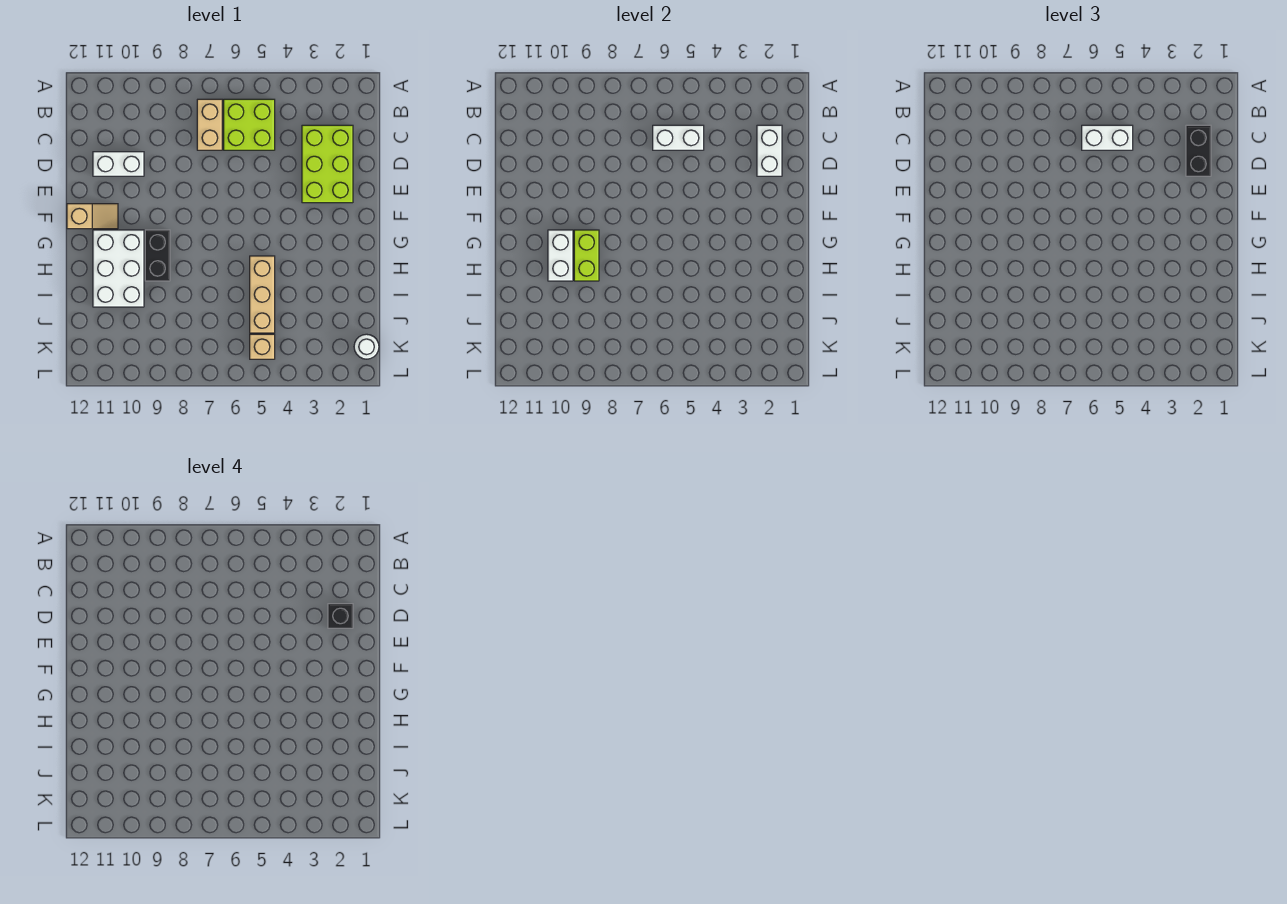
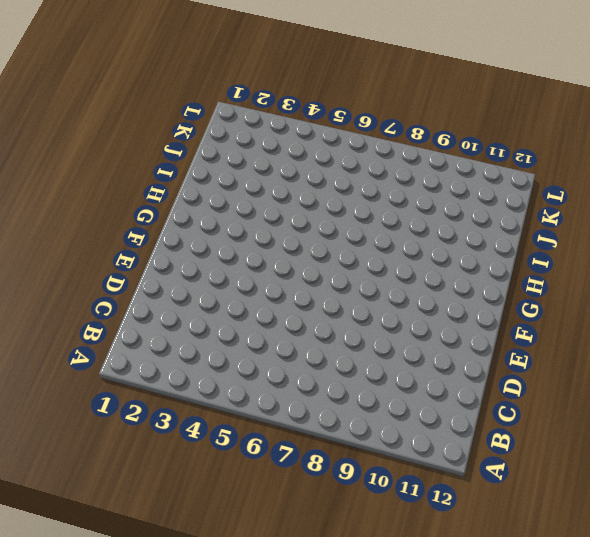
none -> lime brick B5:C6 level 1
none -> tan brick B7:C7 level 1
none -> lime brick C2:E3 level 1

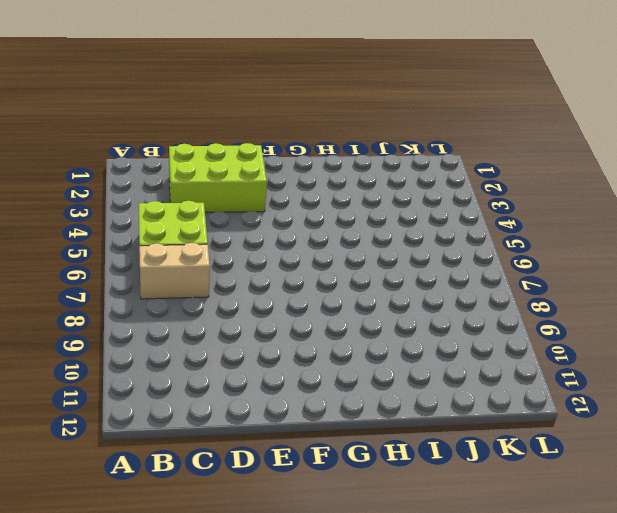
none -> white brick D10:D11 level 1
none -> tan slope F11:F12 level 1 top 12
none -> black brick G9:H9 level 1

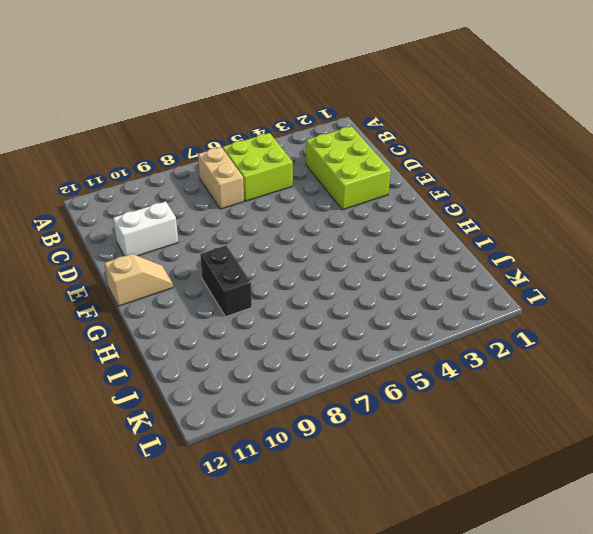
none -> white brick G10:I11 level 1
none -> tan brick H5:J5 level 1
none -> white round brick K1 level 1

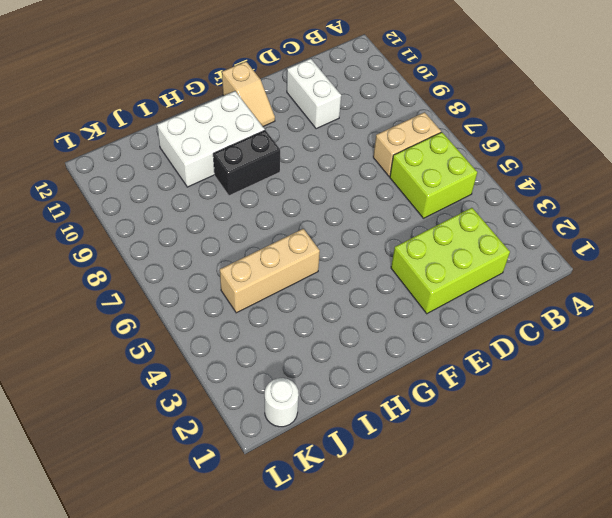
none -> tan brick K5 level 1
none -> white brick C2:D2 level 2
none -> white brick C5:C6 level 2

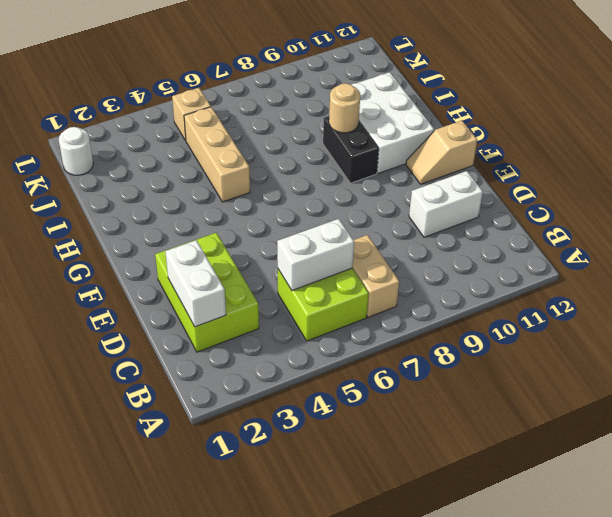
tan round brick H9 level 2 -> lime brick G9:H9 level 2
none -> white brick G10:H10 level 2
none -> black brick C2:D2 level 3
none -> white brick C5:C6 level 3

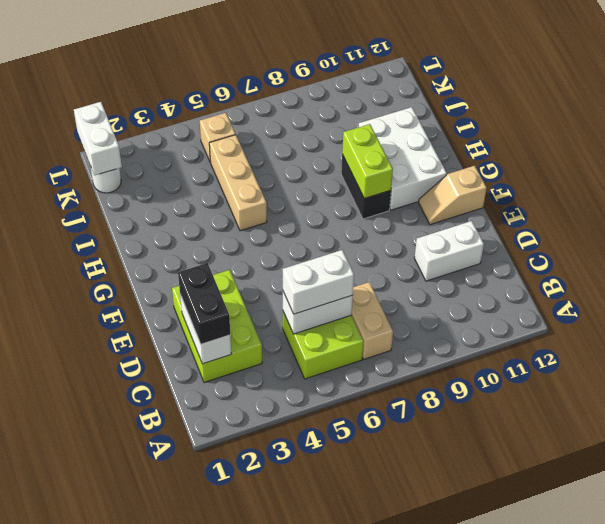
white brick K1:L1 level 2 -> white brick G10:H10 level 2
none -> black brick D2 level 4

